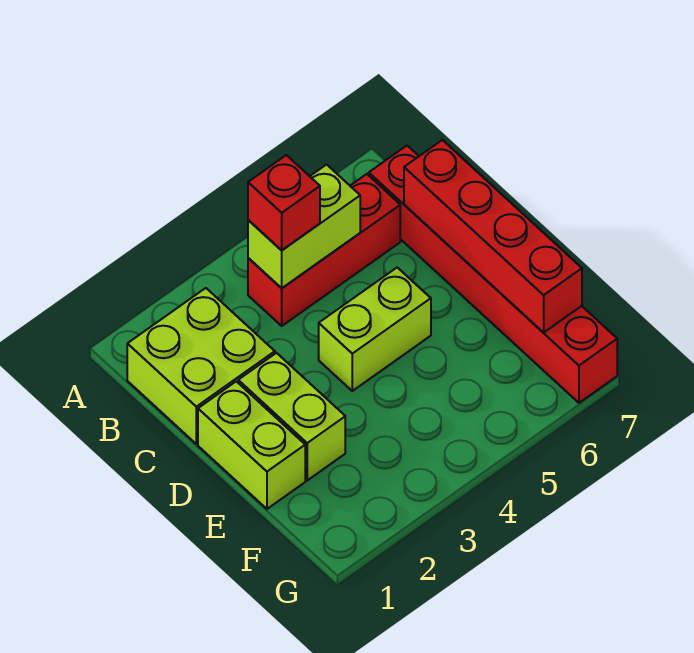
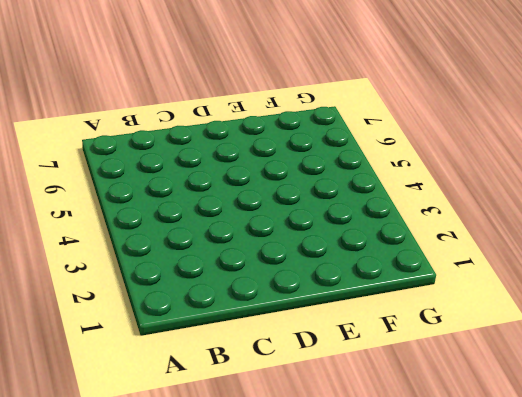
none -> lime brick B1:C2 level 1
none -> red brick B4:B6 level 1

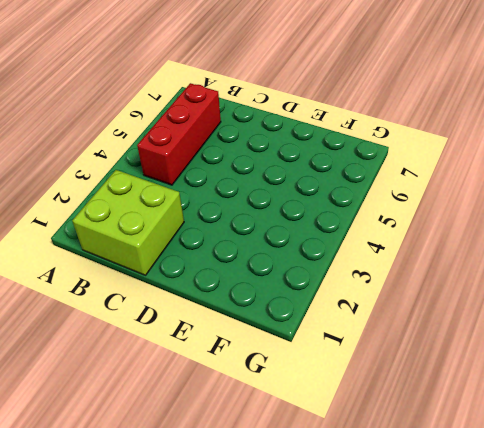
none -> red brick B7:G7 level 1
none -> lime brick D1:E1 level 1

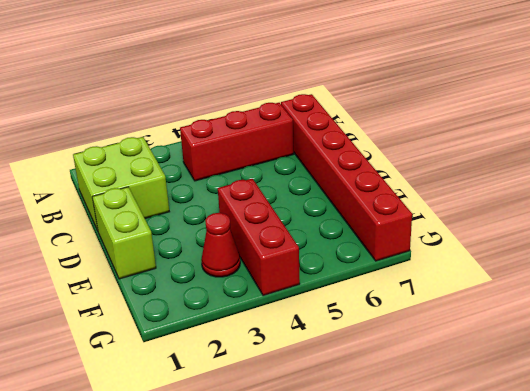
red brick E4:G4 level 1 -> none
red cone F3 level 1 -> none
none -> lime brick D2:E2 level 1
none -> lime brick D4:D5 level 1

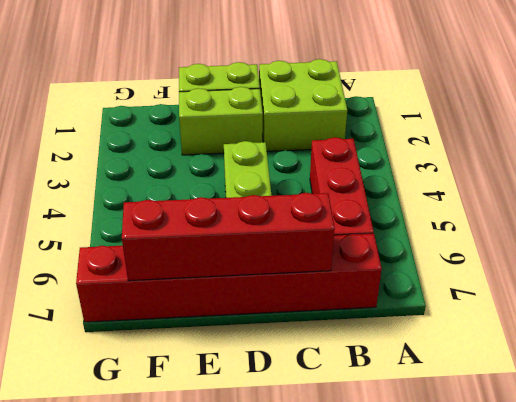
none -> lime brick B4:B5 level 2
none -> red brick B4 level 3

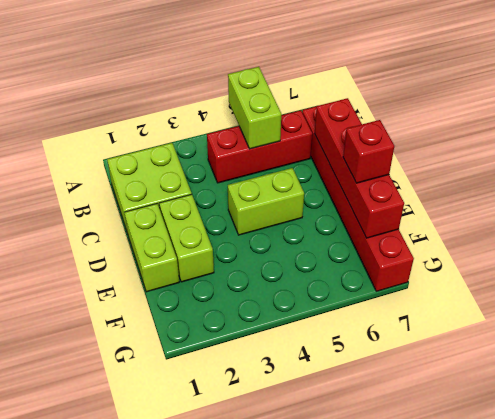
lime brick A5:B5 level 2 -> lime brick B4:B5 level 2
red brick E7 level 3 -> red brick B4 level 3

